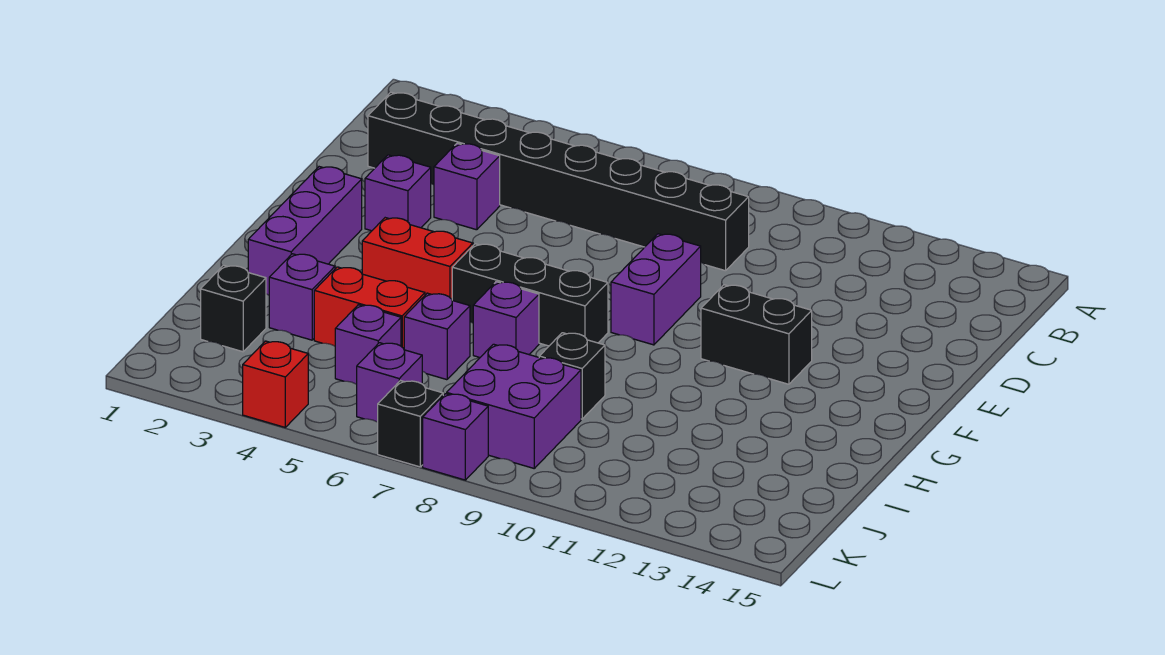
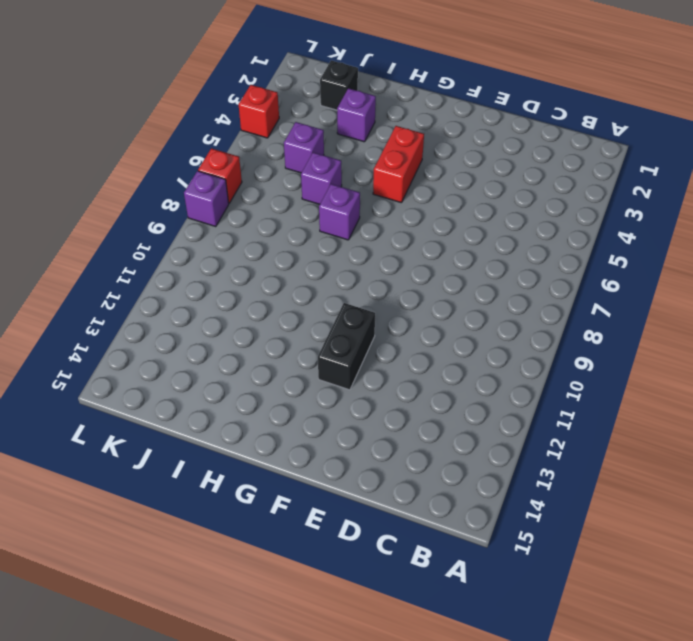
red brick L7 level 1 -> black brick L7 level 1
none -> black brick C2:C9 level 1
none -> purple brick D4 level 1
none -> purple brick E3 level 1

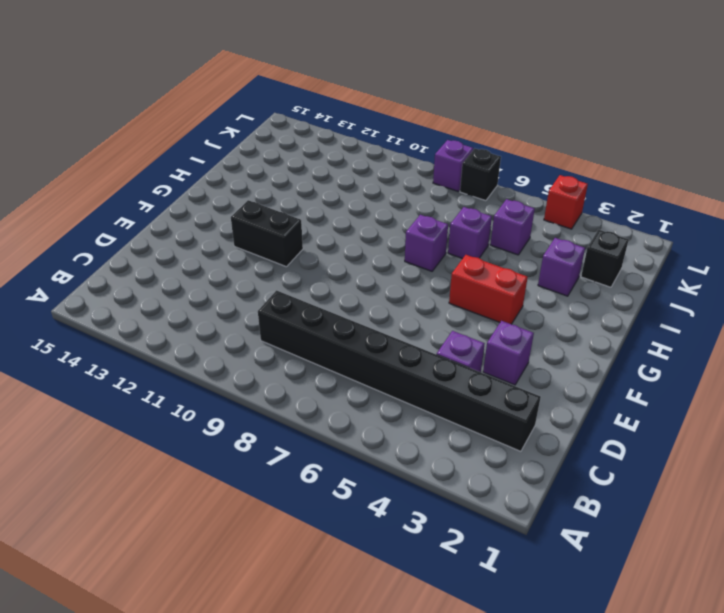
none -> purple brick E9:F9 level 1
none -> purple brick F2:H2 level 1
none -> black brick G6:G8 level 1

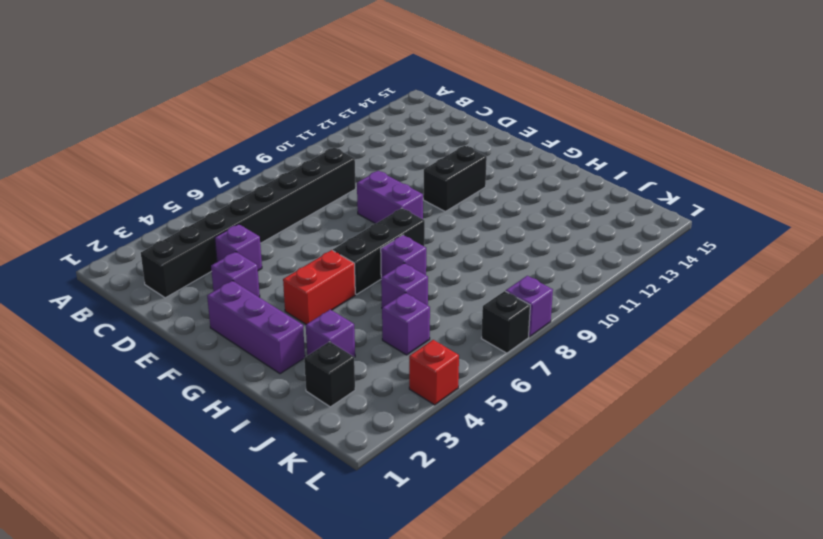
none -> red brick I4:I5 level 1
none -> black brick I9 level 1
none -> purple brick J8:K9 level 1

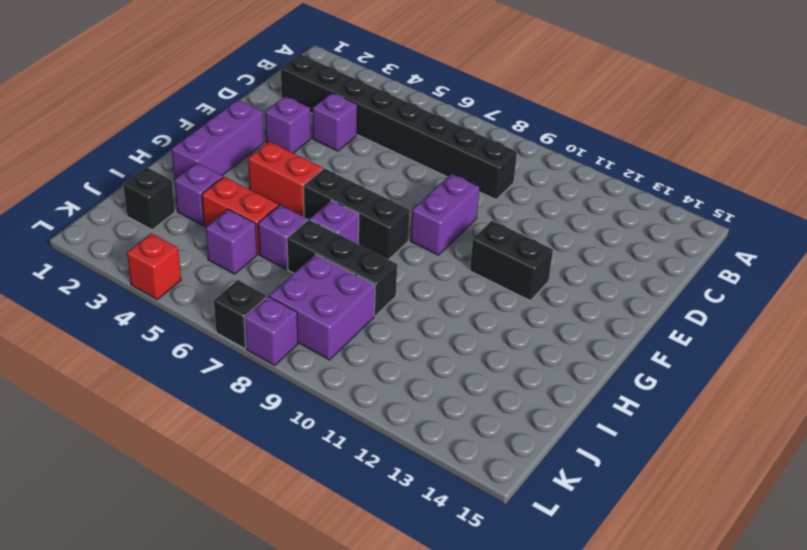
black brick I7:I9 level 1 -> black brick I9 level 1
none -> purple brick K6 level 1

